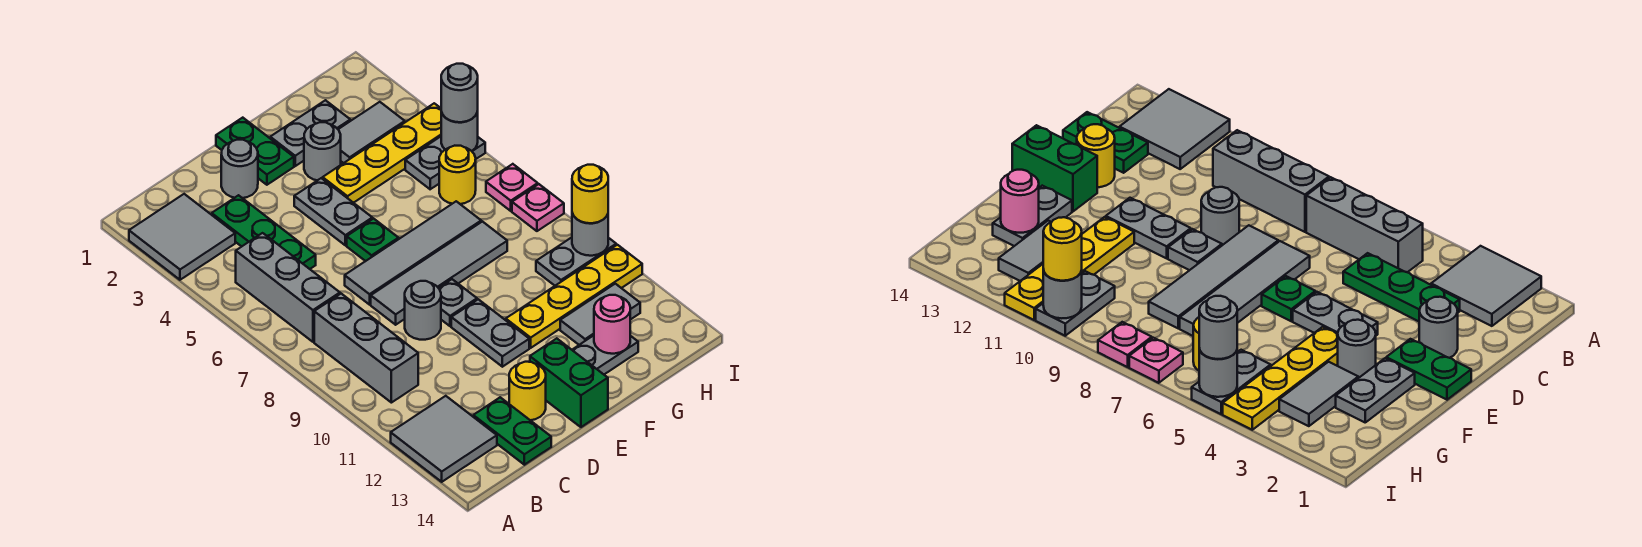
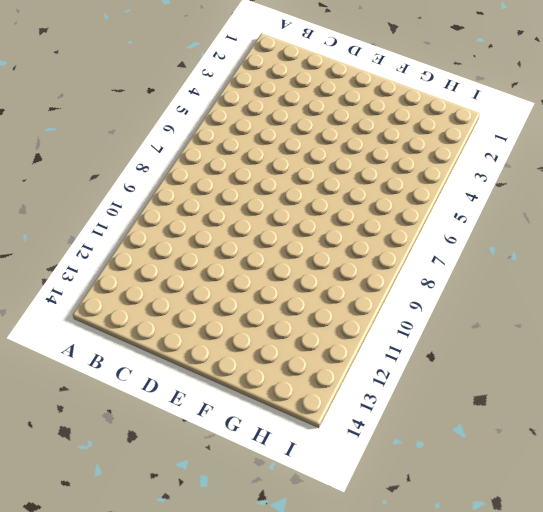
none -> grey tile A2:B3 level 1
none -> grey tile A12:B13 level 1
none -> grey brick B5:B7 level 1
none -> grey brick B8:B10 level 1

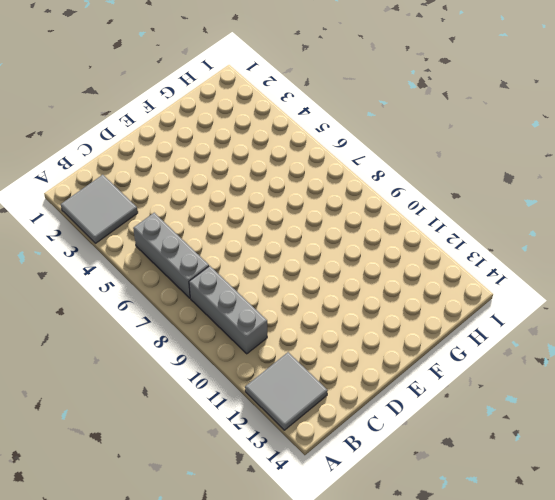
none -> green plate C3:C5 level 1
none -> green plate C13:C14 level 1
none -> grey round brick D2 level 1
none -> grey tile D7:G7 level 1

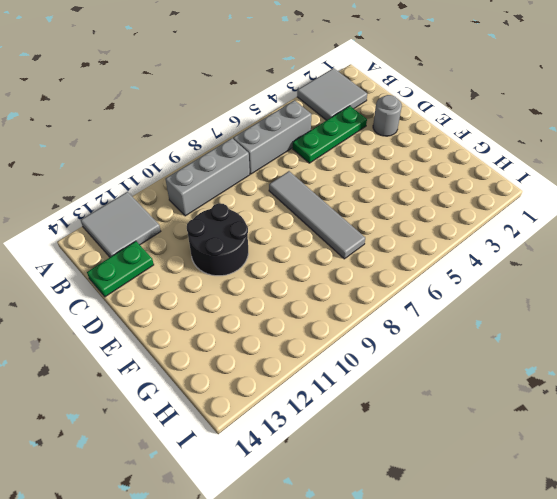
black round brick D10:E11 level 1 -> grey plate E10:E11 level 1
none -> grey tile D8:G8 level 1
none -> grey round brick D9 level 1
none -> yellow round brick D13 level 1
none -> green plate E1:E2 level 1

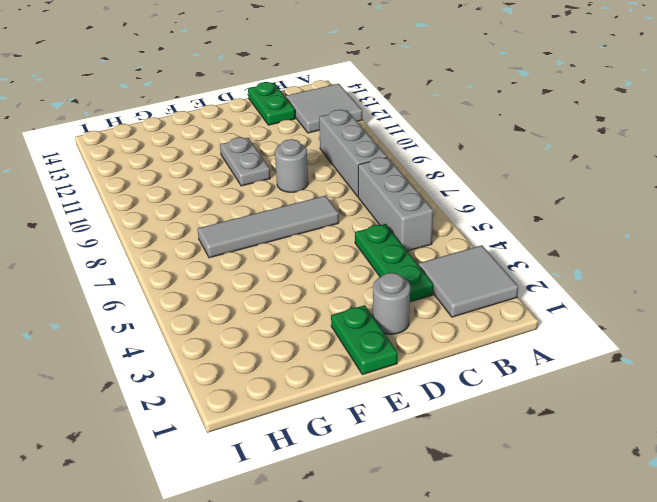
none -> grey tile D8:G8 level 1
none -> yellow round brick D13 level 1
none -> grey plate E4:E5 level 1
none -> green plate E6 level 1

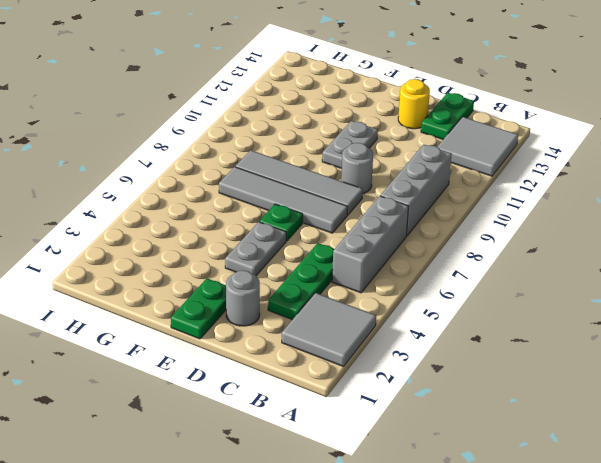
none -> grey plate E9 level 1
none -> green brick E13:E14 level 1
none -> grey plate F2:G2 level 1
none -> grey round brick F3 level 1

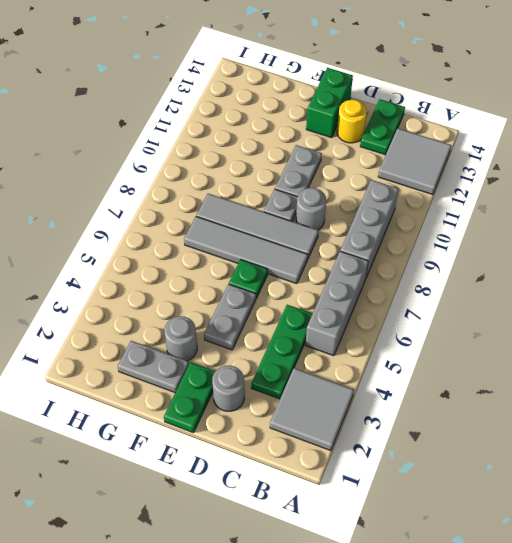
none -> yellow plate F4:I4 level 1
none -> yellow plate F11:I11 level 1
none -> grey plate F13:G13 level 1
none -> grey tile G3:H3 level 1

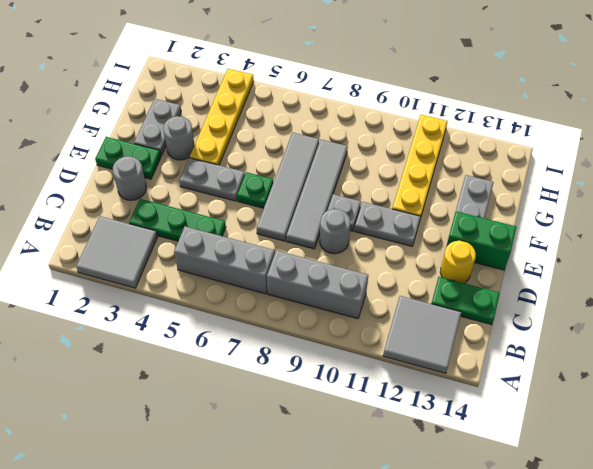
none -> grey tile G3:H3 level 1
none -> grey tile G12:H12 level 1
none -> grey plate H5:I5 level 1
none -> yellow round brick H6 level 1

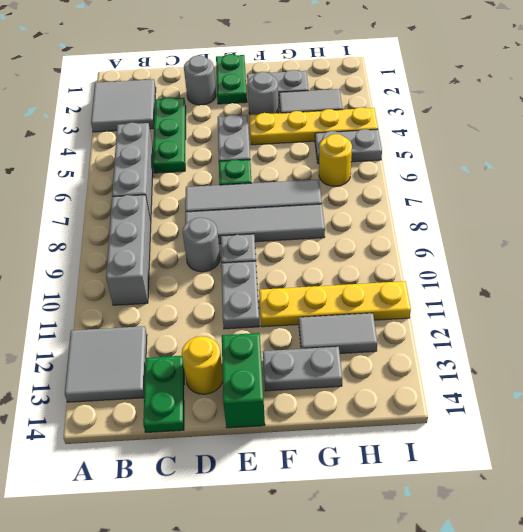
none -> grey plate H10:I10 level 1
none -> pink plate I7 level 1
none -> pink plate I8 level 1
none -> pink round brick G13 level 2

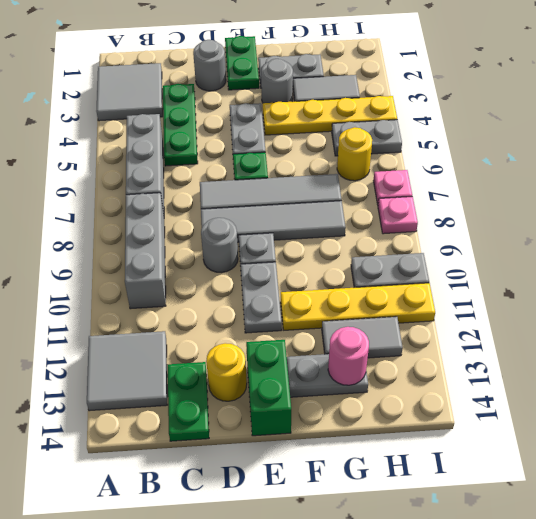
none -> grey round brick I5 level 2
none -> grey round brick I10 level 2
none -> grey round brick I5 level 3
none -> yellow round brick I10 level 3

